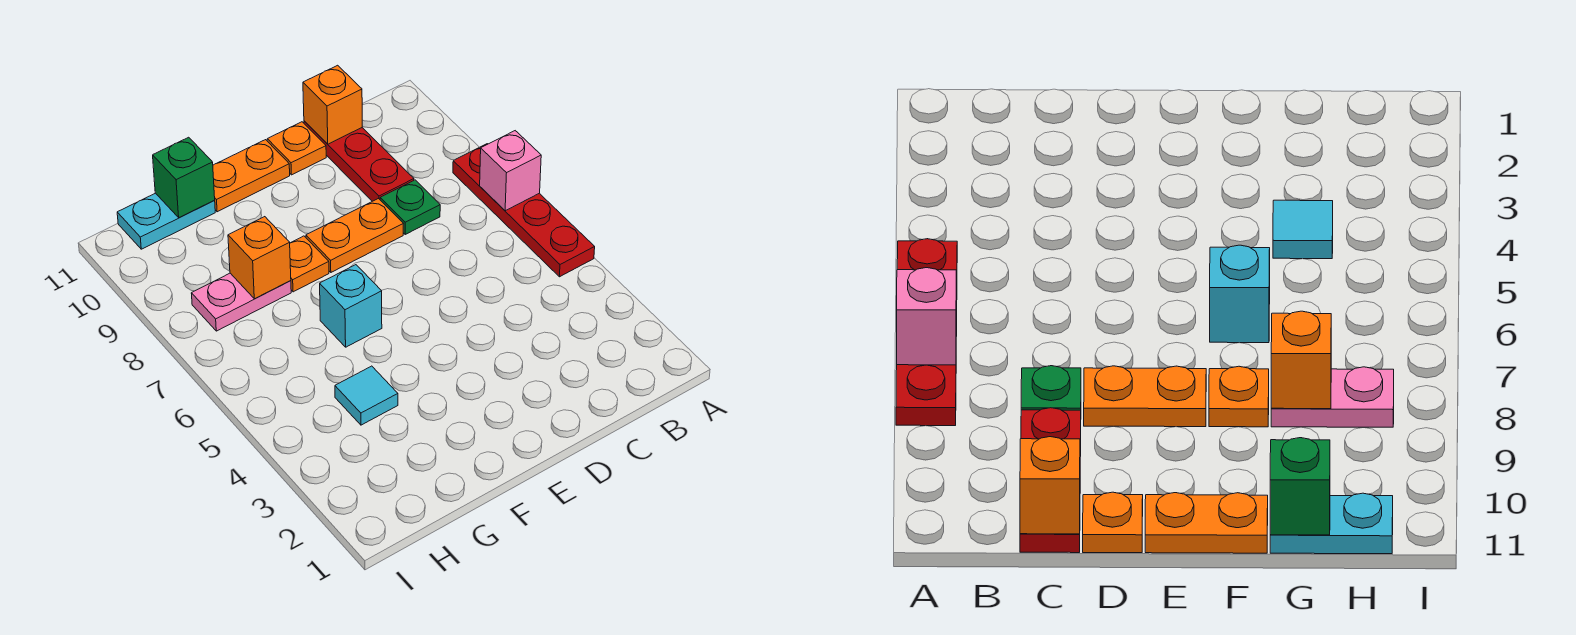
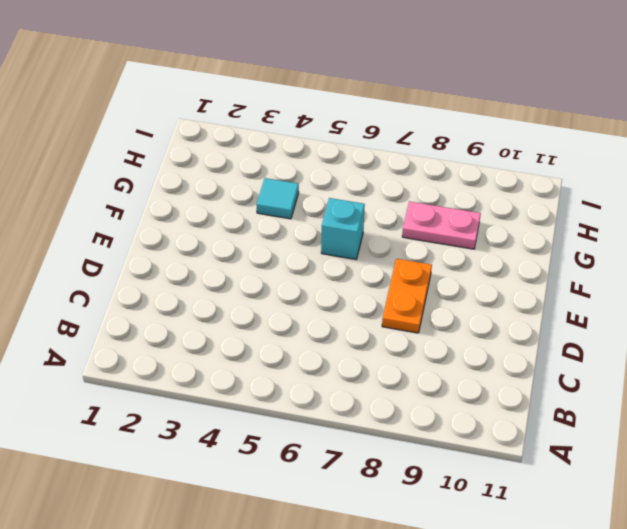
pink plate G8:G9 level 1 -> pink plate G8:H8 level 1
none -> red plate A5:A8 level 1
none -> green plate C8 level 1
none -> red plate C9:C11 level 1

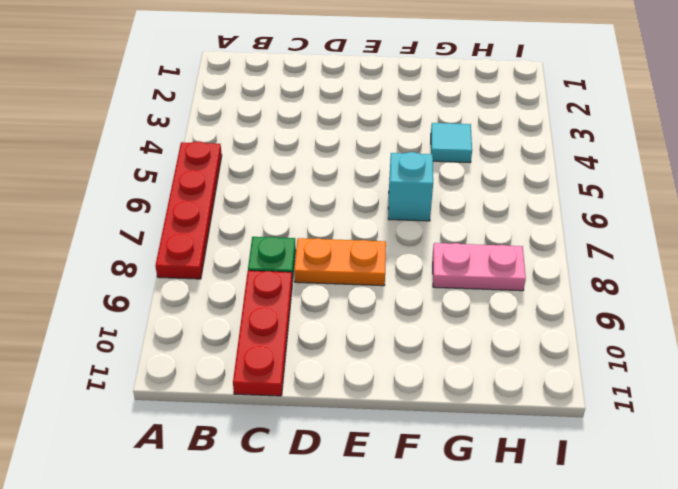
none -> orange plate D11 level 1
none -> orange plate E11:F11 level 1
none -> orange plate F8 level 1

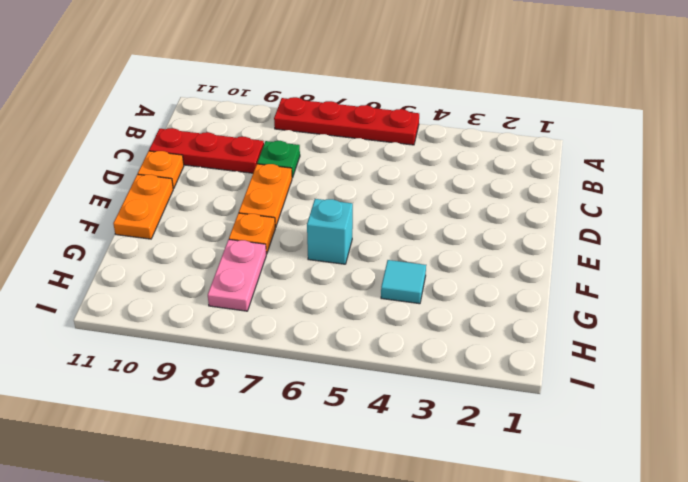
none -> cyan plate G11:H11 level 1
none -> pink brick A7 level 2
none -> orange brick C11 level 2

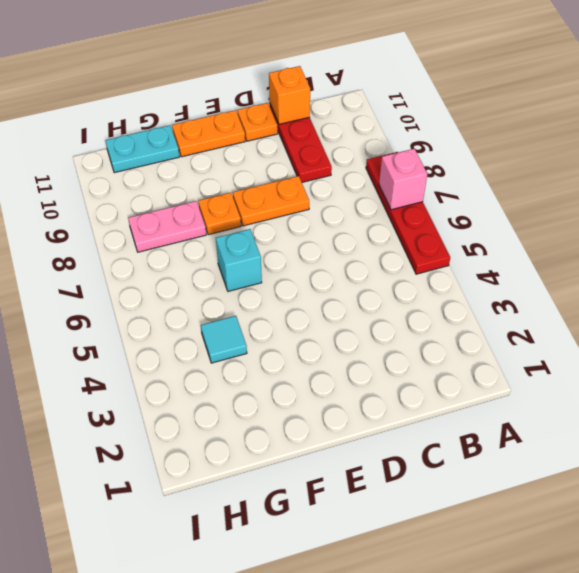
none -> green plate C8 level 1
none -> orange brick G8 level 2
none -> green brick G11 level 2

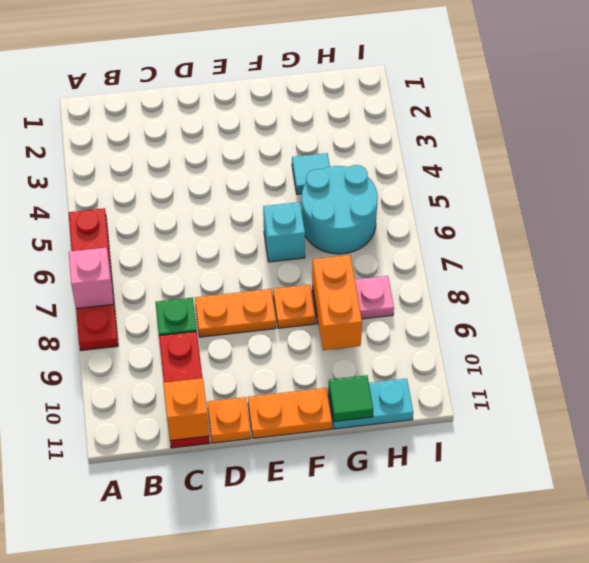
cyan round brick G5:H6 level 1 -> none
orange brick G8:G9 level 2 -> orange brick G8 level 2
green tile G11 level 2 -> green brick G11 level 2

